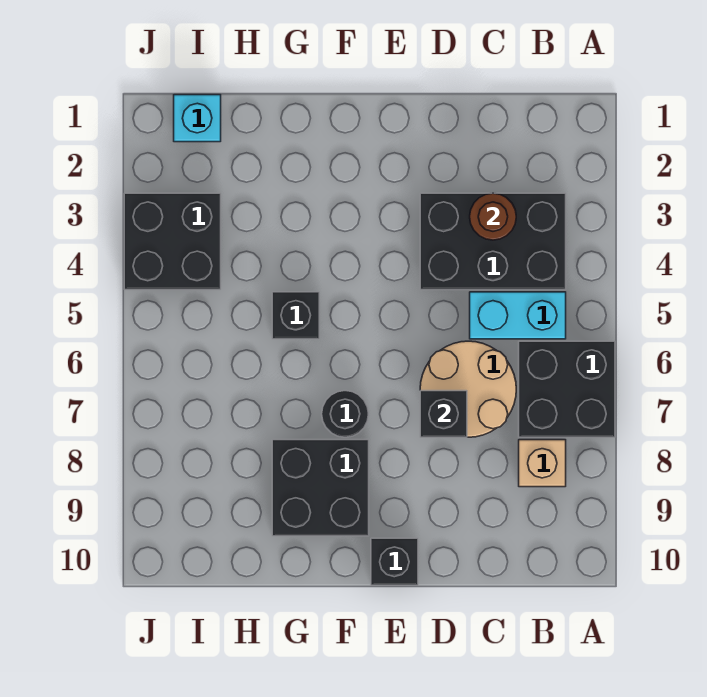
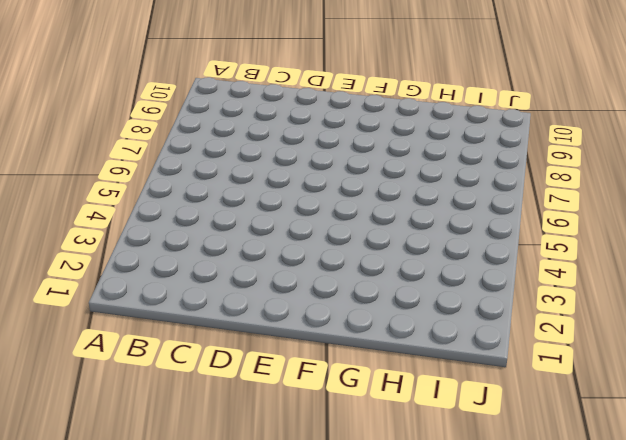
none -> black brick A6:B7 level 1
none -> black brick B3:D4 level 1
none -> cyan brick B5:C5 level 1

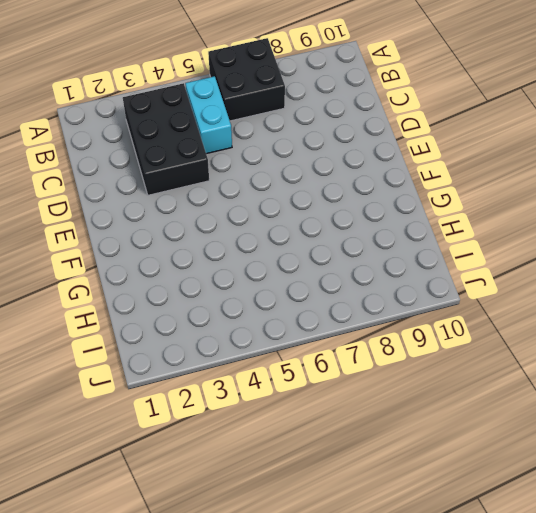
none -> tan brick B8 level 1
none -> tan round brick C6:D7 level 1
none -> black brick E10 level 1

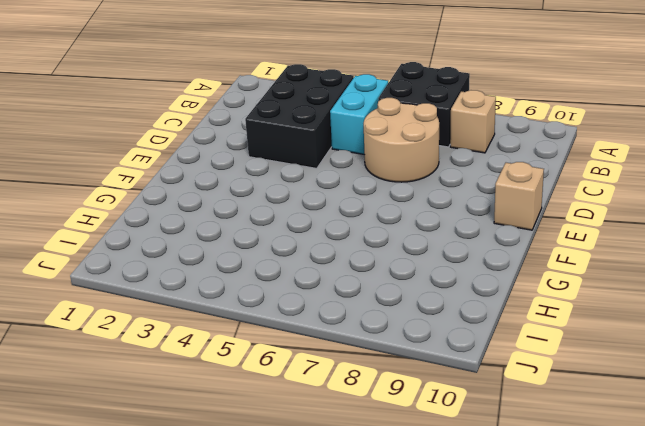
tan brick E10 level 1 -> black brick E10 level 1
none -> black round brick F7 level 1
none -> black brick F8:G9 level 1
none -> black brick G5 level 1

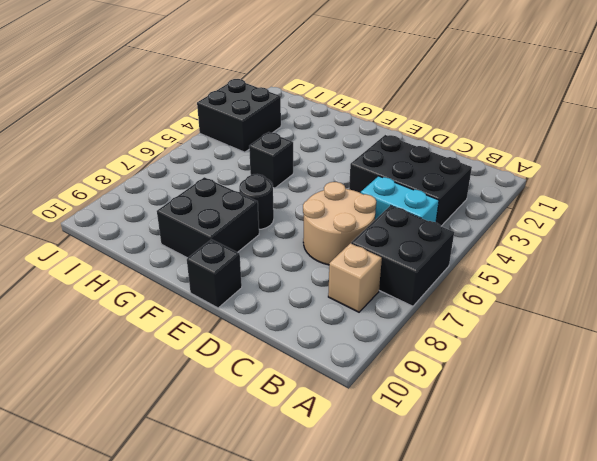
none -> cyan brick I1 level 1
none -> brown round brick C3 level 2
none -> black brick D7 level 2

